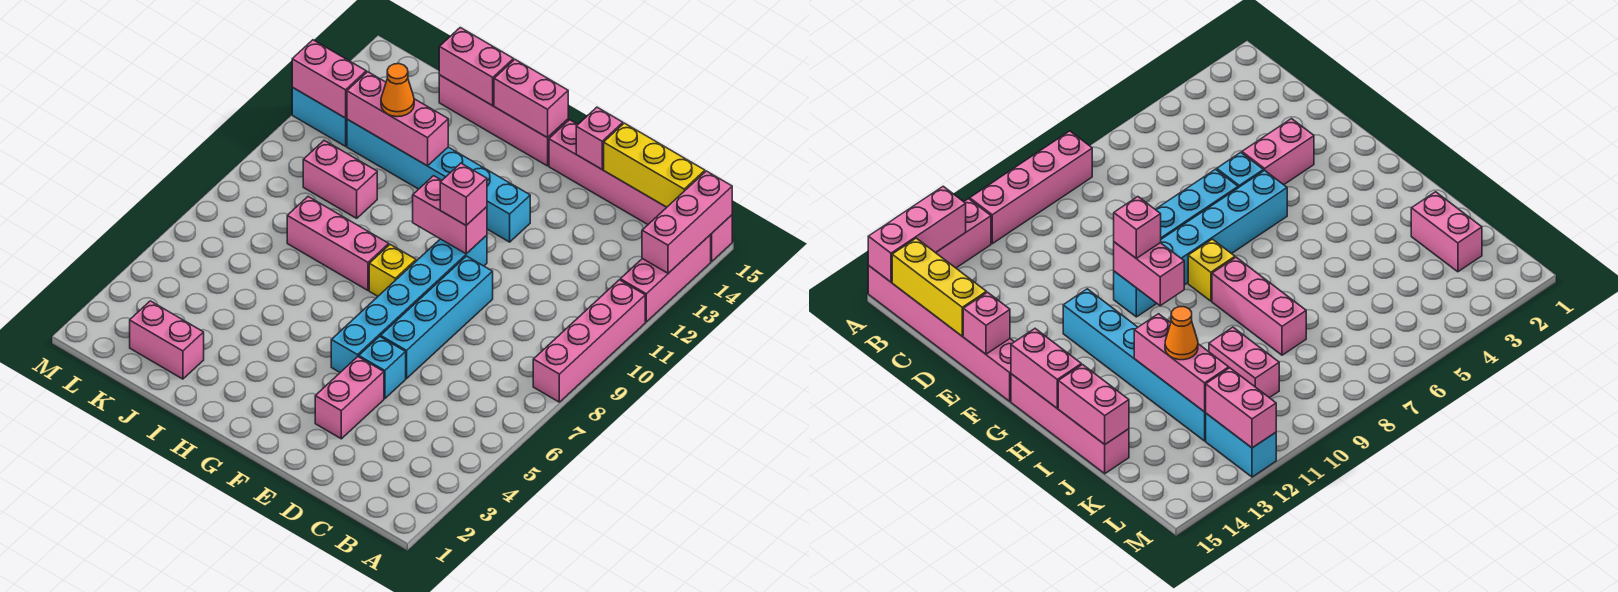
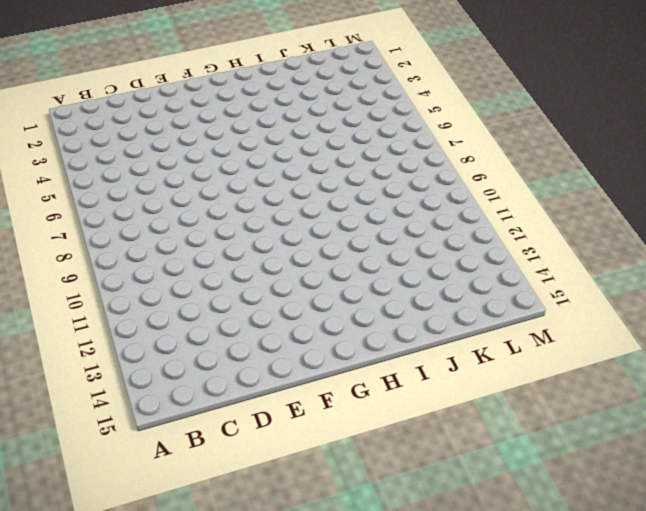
none -> pink brick A8:A11 level 1
none -> pink brick A12:A14 level 1
none -> pink brick A15:F15 level 1

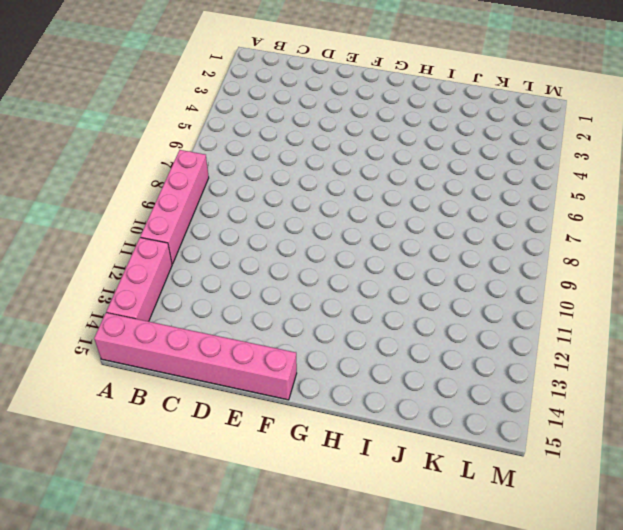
none -> pink brick E3:E4 level 1
none -> cyan brick E5 level 1
none -> cyan brick E6:E9 level 1

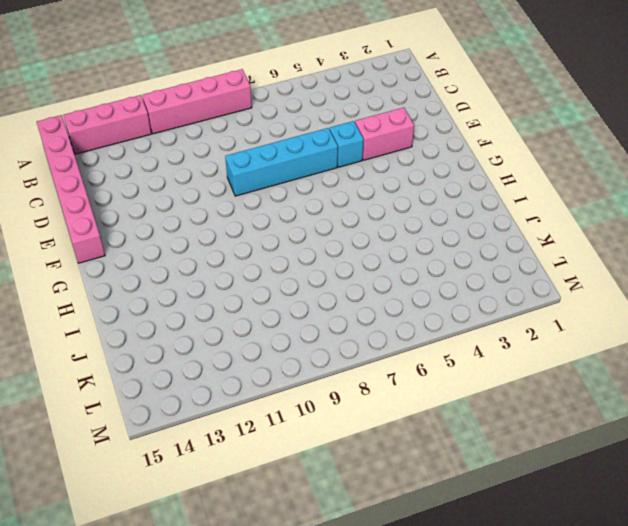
none -> cyan brick F5:F10 level 1
none -> cyan brick F12:K12 level 1
none -> yellow brick G8 level 1

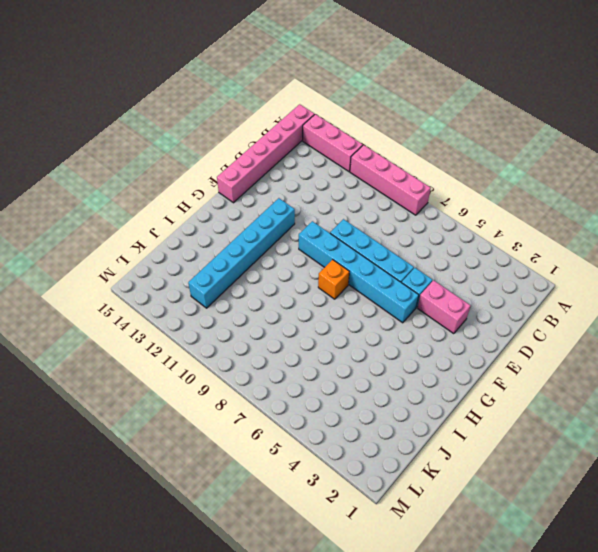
orange brick G8 level 1 -> yellow brick G8 level 1
none -> pink brick G15:J15 level 1
none -> pink brick H8:J8 level 1
none -> pink brick J2:K2 level 1

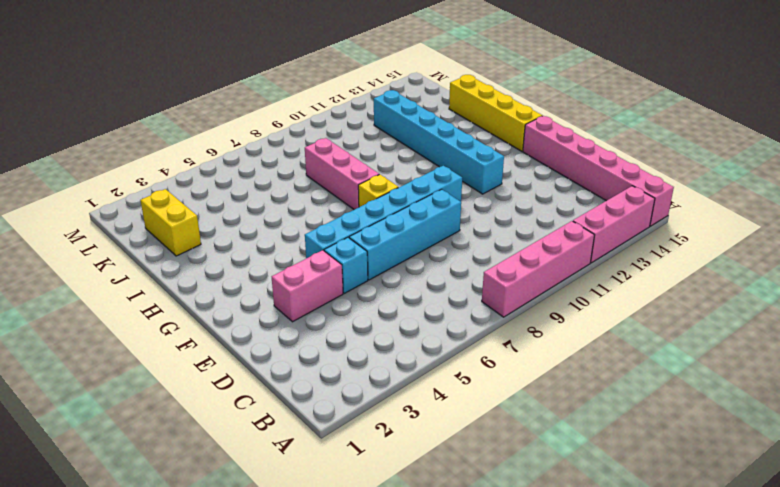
yellow brick G15:J15 level 1 -> pink brick G15:J15 level 1
yellow brick J2:K2 level 1 -> pink brick J2:K2 level 1
none -> pink brick J10:K10 level 1
none -> cyan brick L12:M12 level 1
none -> pink brick A13:A15 level 2

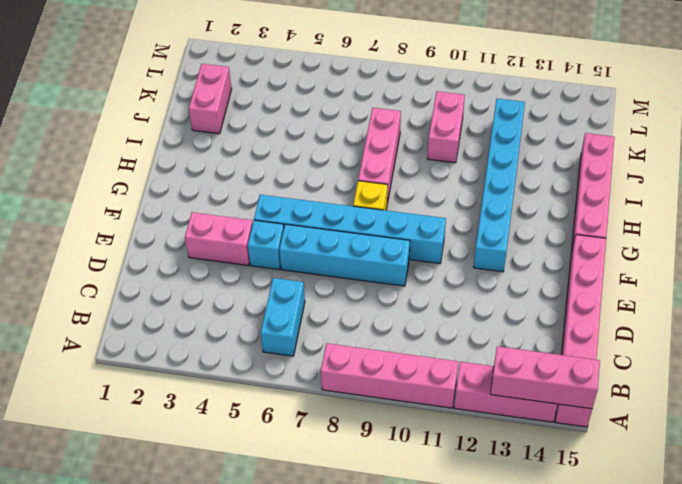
cyan brick B6:C6 level 1 -> cyan brick L12:M12 level 1
none -> yellow brick B15:D15 level 2
none -> pink brick E15 level 2
none -> pink brick F10:G10 level 2

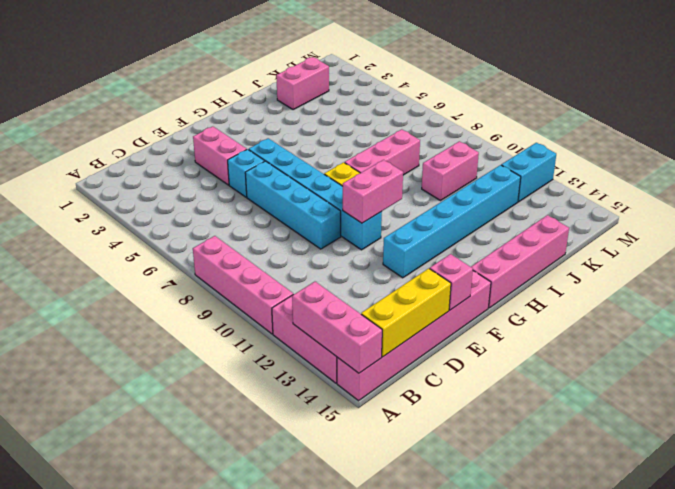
none -> pink brick G15:H15 level 2
none -> pink brick I12:K12 level 2
none -> pink brick I15:J15 level 2

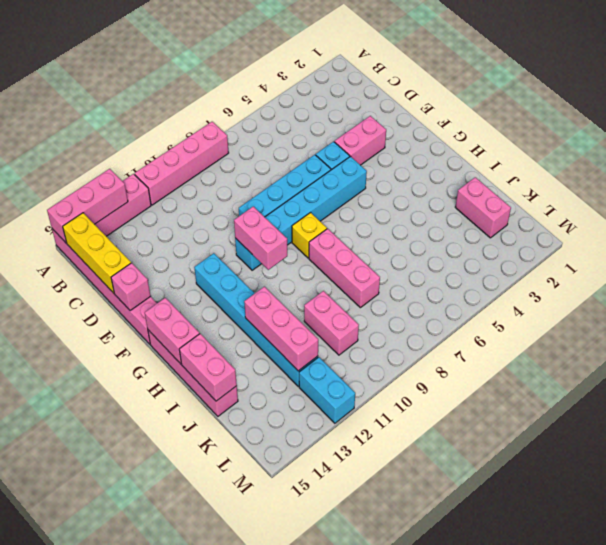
none -> pink brick L12:M12 level 2
none -> pink brick F10 level 3
none -> orange cone J12 level 3

